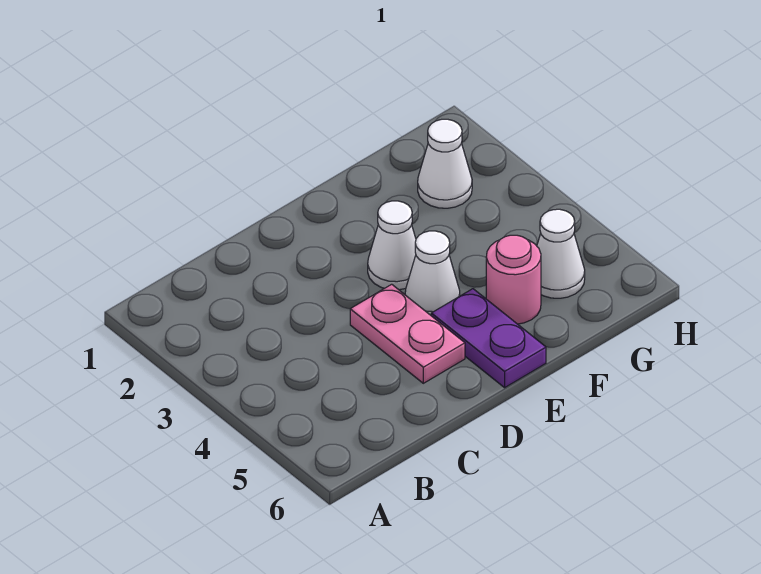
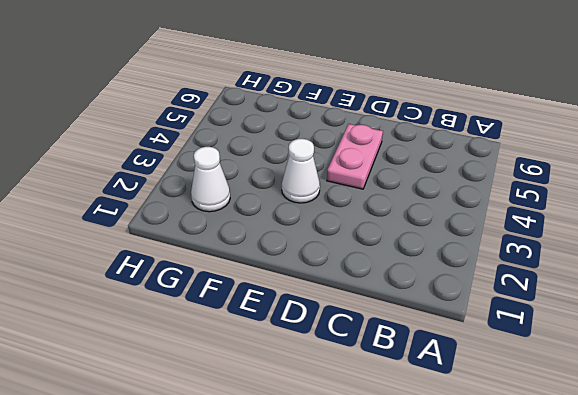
none -> white cone E4 level 1
none -> purple plate E5:E6 level 1

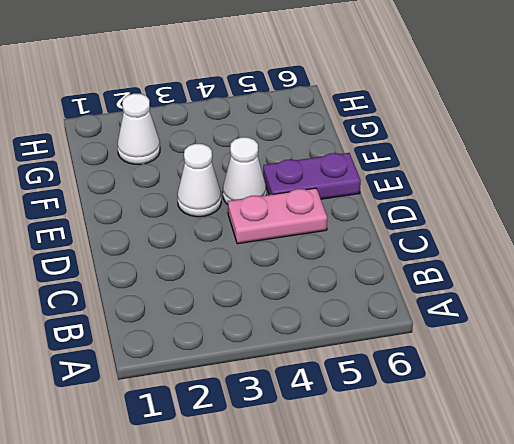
none -> pink round brick F5 level 1
none -> white cone G5 level 1

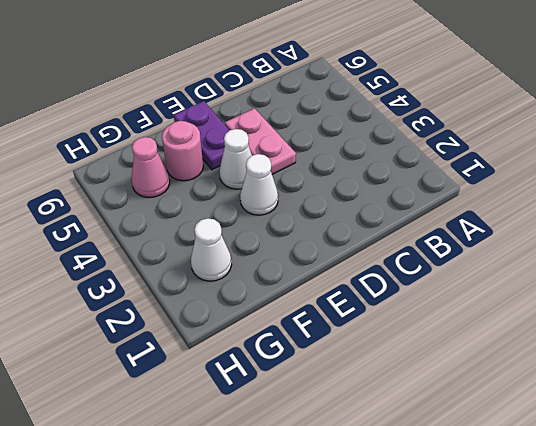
pink cone G5 level 1 -> white cone G5 level 1

